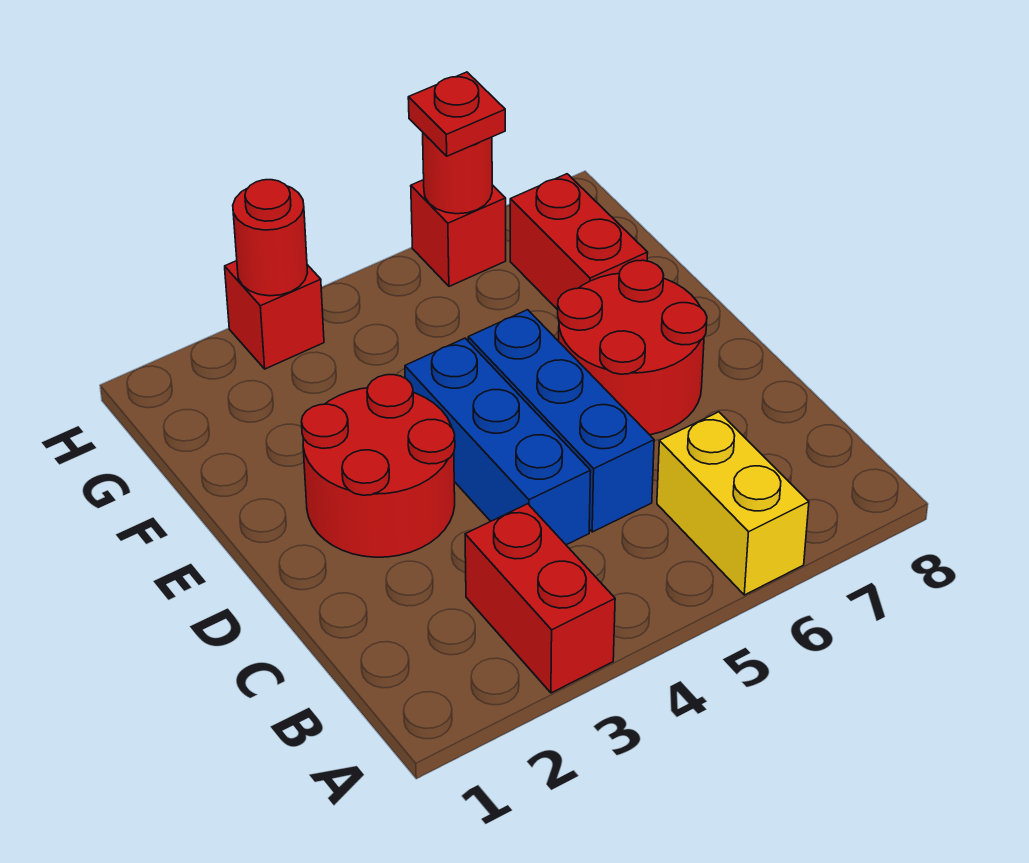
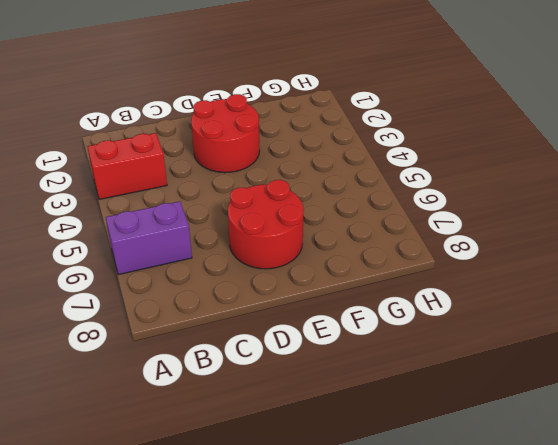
purple brick A6:B6 level 1 -> yellow brick A6:B6 level 1
none -> blue brick C4:E4 level 1
none -> blue brick C5:E5 level 1
none -> red brick F7:G7 level 1

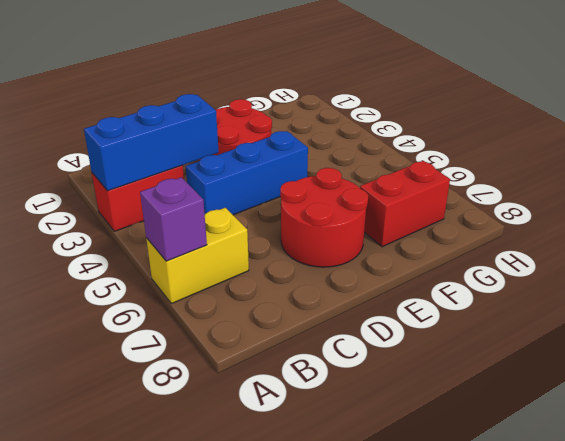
blue brick A3:C3 level 2 -> blue brick C5:E5 level 1
purple brick A6 level 2 -> none
none -> red brick H3 level 1
none -> red brick H6 level 1
none -> red round brick H3 level 2

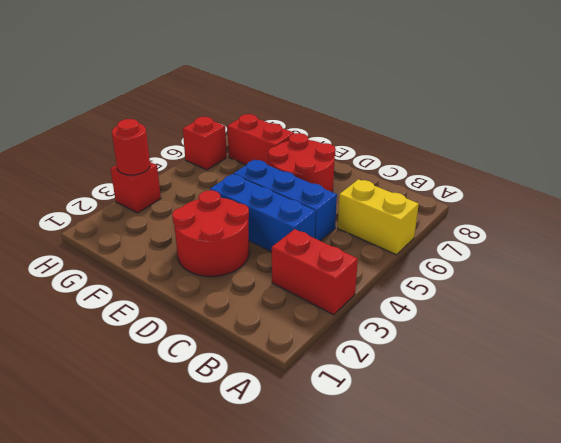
none -> red round brick H6 level 2
none -> red plate H6 level 3

